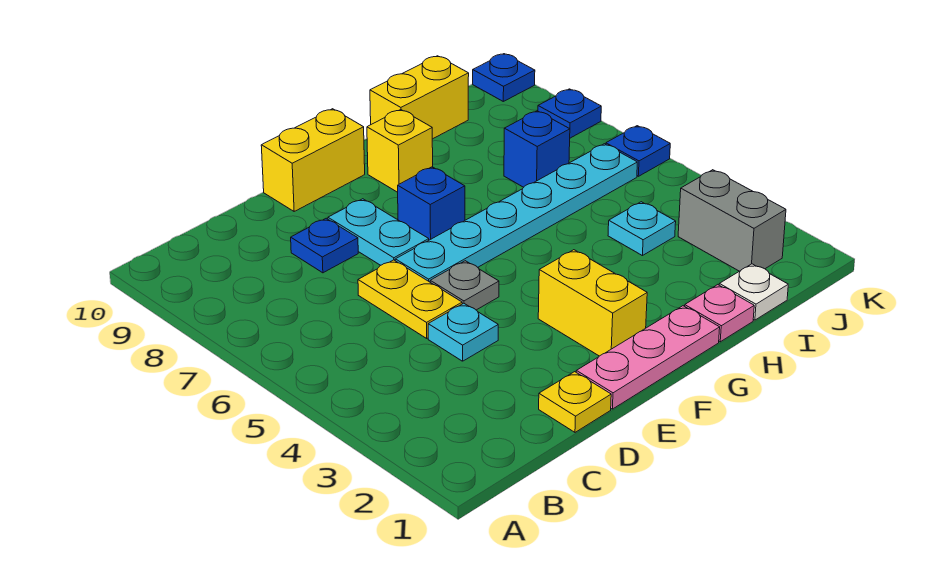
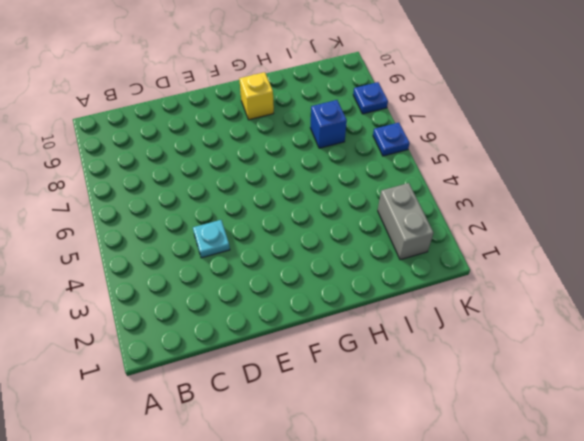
none -> yellow plate D1 level 1
none -> yellow plate D5:D6 level 1
none -> blue plate D8 level 1

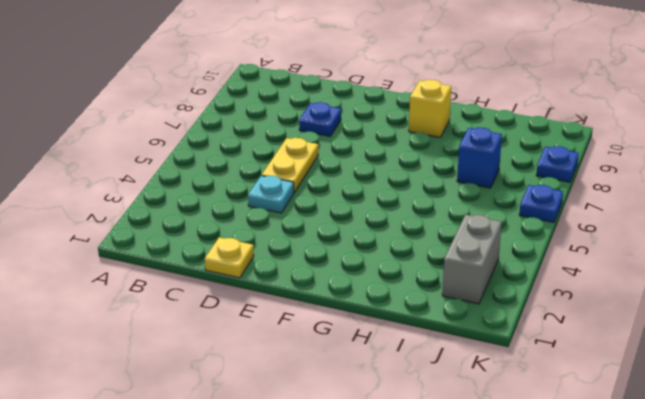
none -> pink plate E1:G1 level 1
none -> grey plate E5 level 1
none -> cyan plate E6:J6 level 1

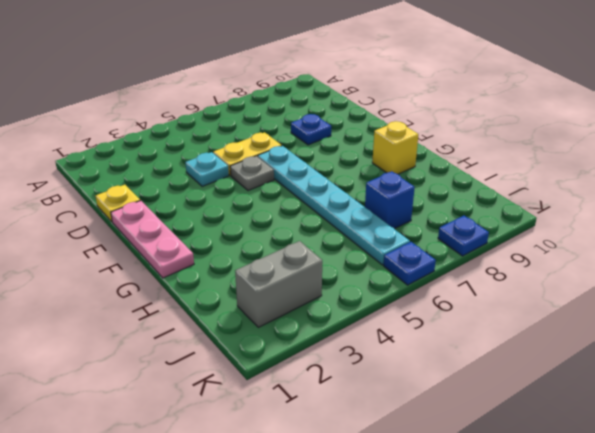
none -> cyan plate E7:E8 level 1
none -> yellow brick E10:F10 level 1
none -> yellow brick F2:F3 level 1

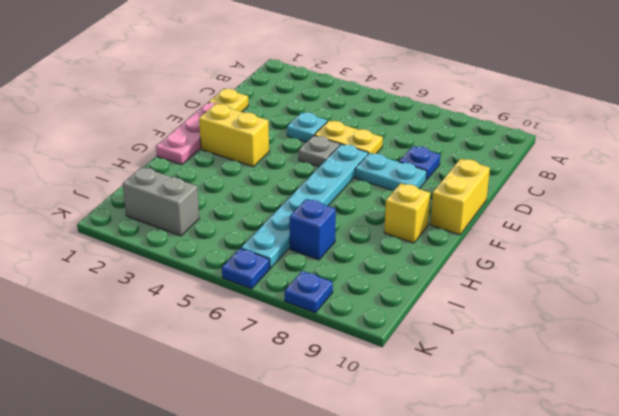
none -> blue brick F7 level 1
none -> pink plate H1 level 1
none -> yellow brick H10:I10 level 1

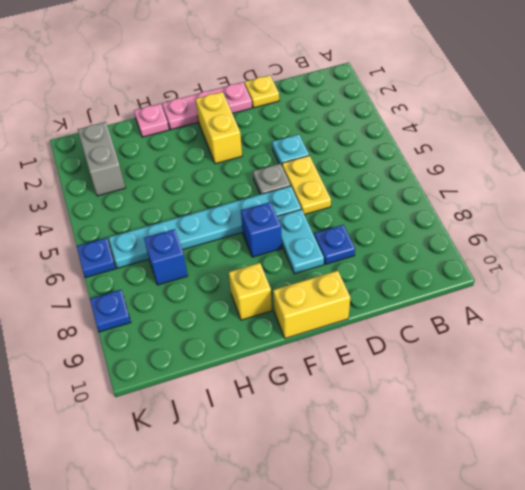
none -> yellow brick H10:I10 level 1
none -> white plate I1 level 1
none -> cyan plate I4 level 1

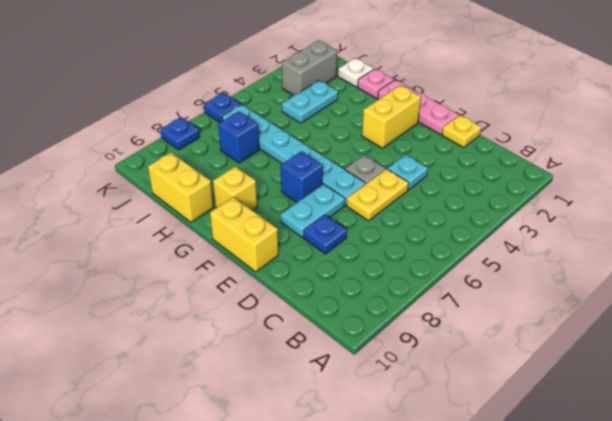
cyan plate I3:I4 level 1 -> cyan plate I4 level 1
none -> blue plate K10 level 1

